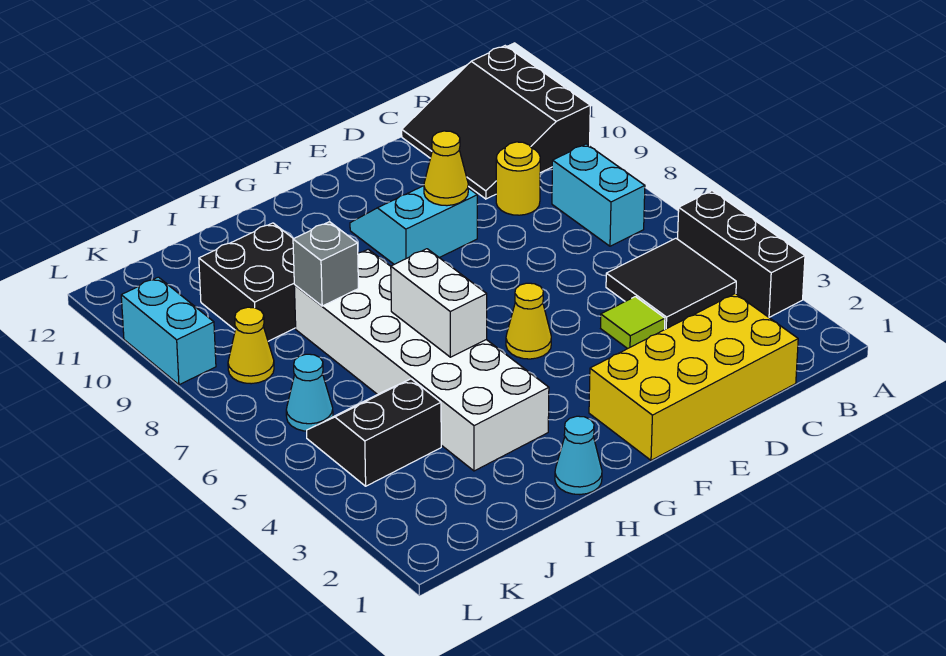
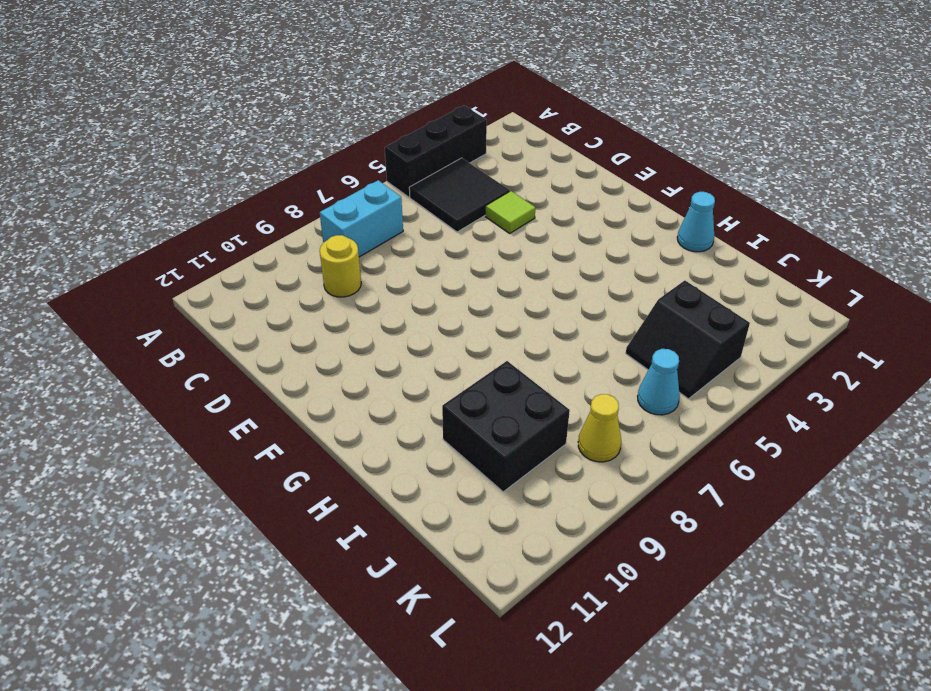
none -> black slope A10:C12 level 1 top A
none -> yellow brick C1:F2 level 1
none -> cyan slope E9:F10 level 1 top 9

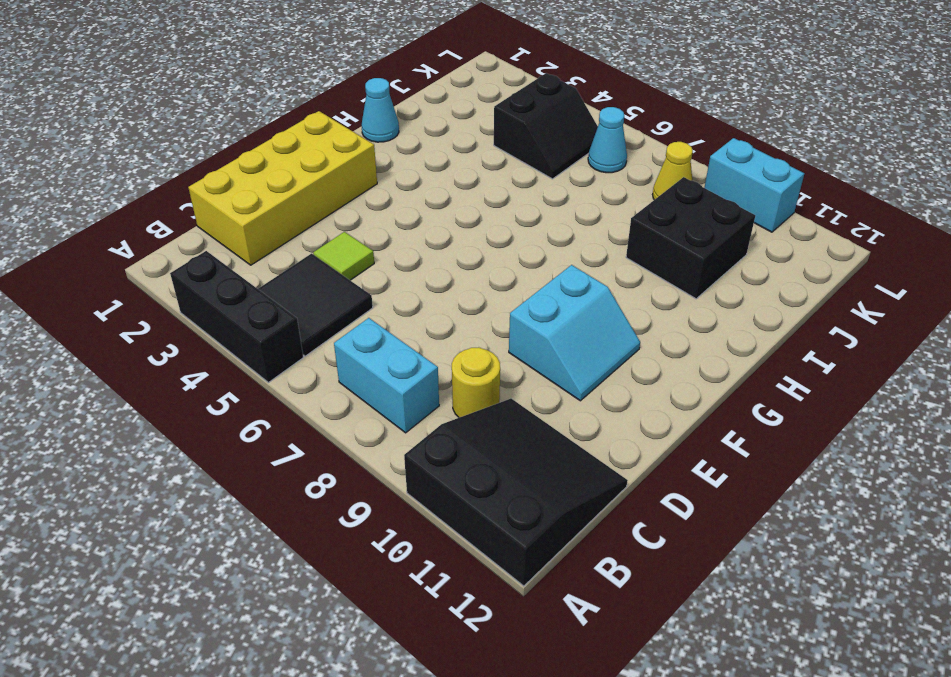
none -> yellow cone F5 level 1
none -> white brick H3:I8 level 1
none -> yellow cone E9 level 2

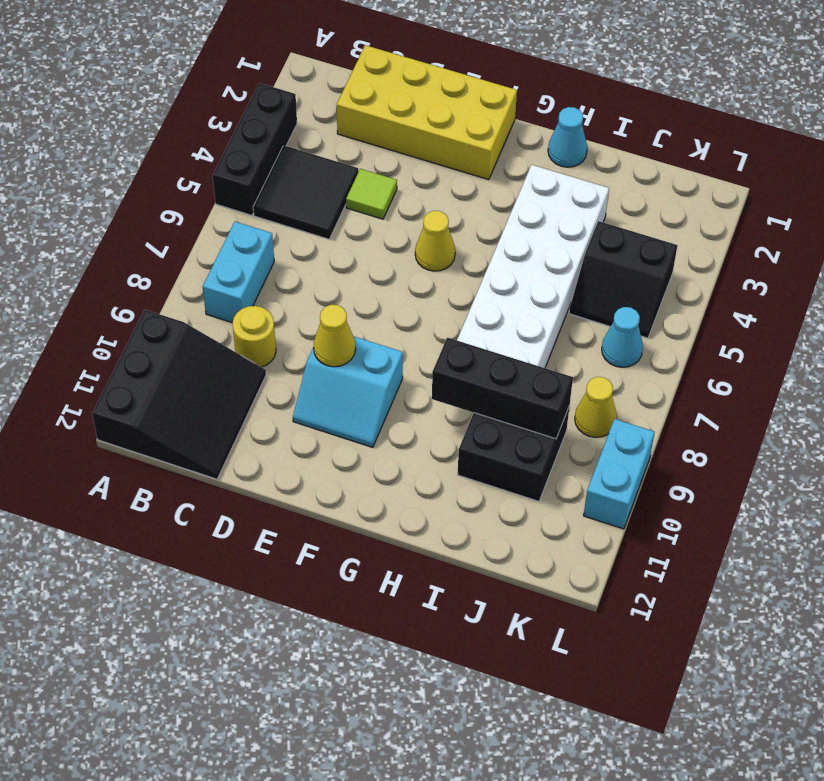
black brick H9:J9 level 2 -> none
none -> white brick H5:H6 level 2
none -> grey brick I8 level 2

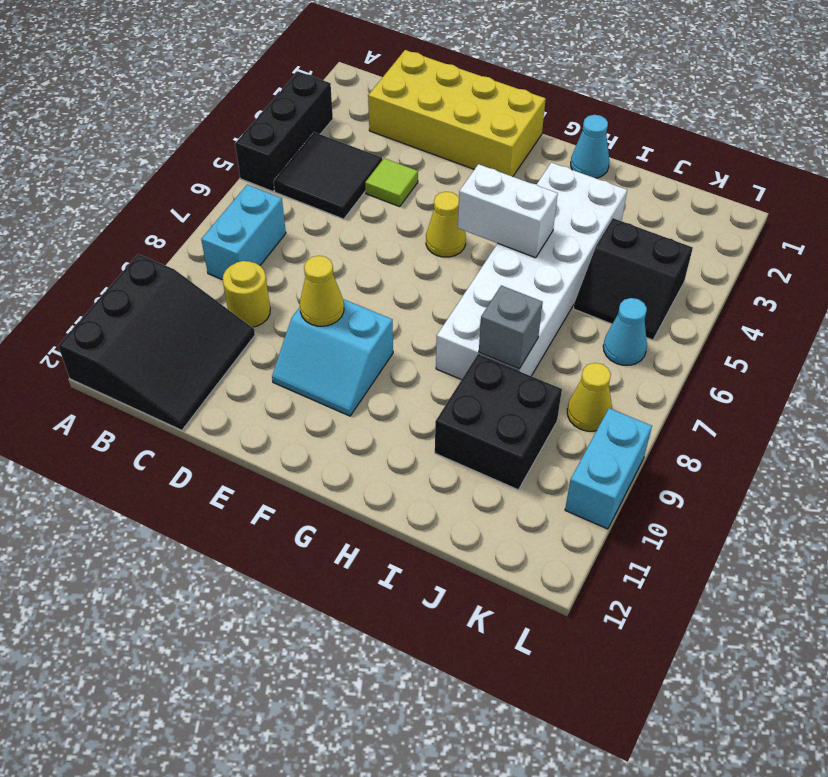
white brick G5:H5 level 2 -> white brick H5:H6 level 2

